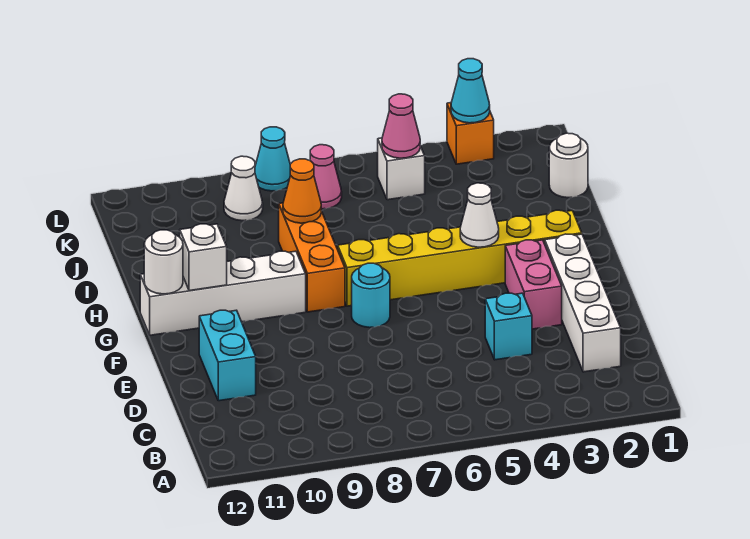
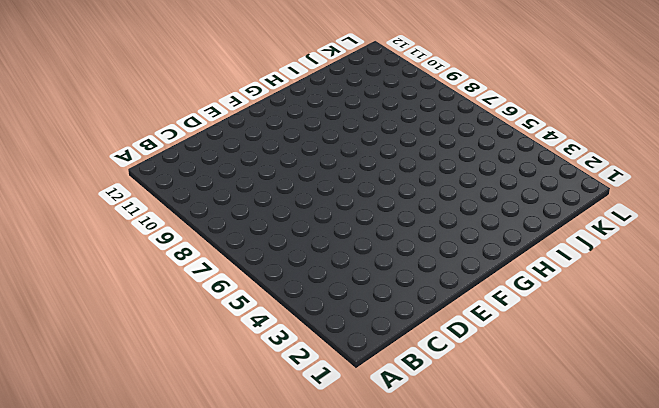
none -> white brick C2:F2 level 1
none -> cyan brick D4 level 1
none -> cyan brick D11:E11 level 1

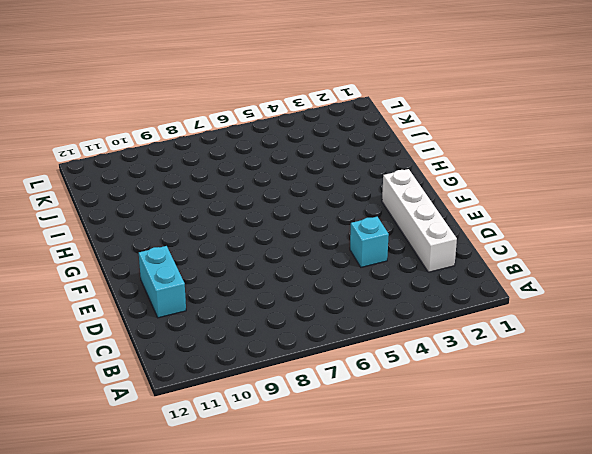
none -> pink brick E3:F3 level 1
none -> cyan round brick F7 level 1
none -> yellow brick G2:G7 level 1

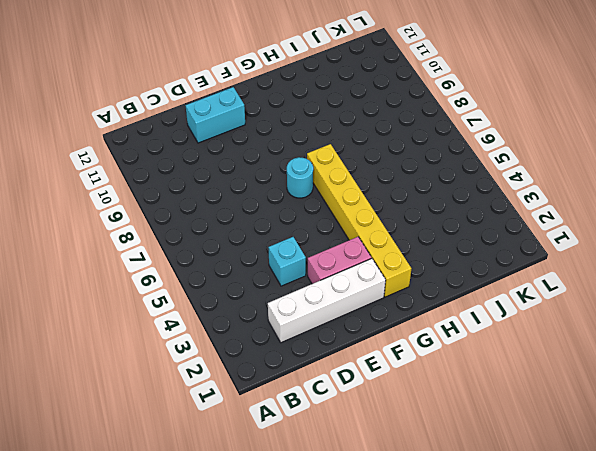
none -> orange brick G8:I8 level 1
none -> white brick G9:G12 level 1
none -> white round brick J1 level 1

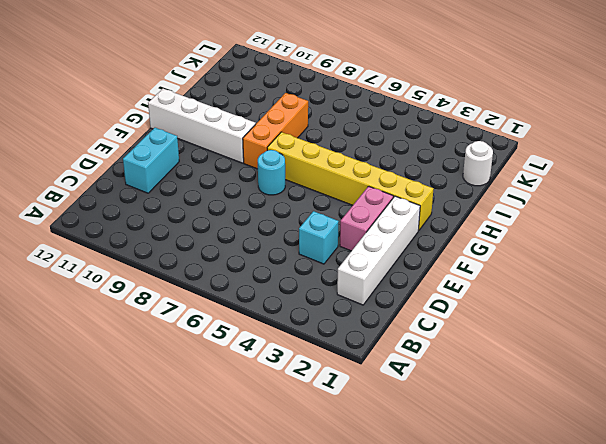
none -> white brick K5 level 1
none -> pink cone K7 level 1
none -> white cone K9 level 1

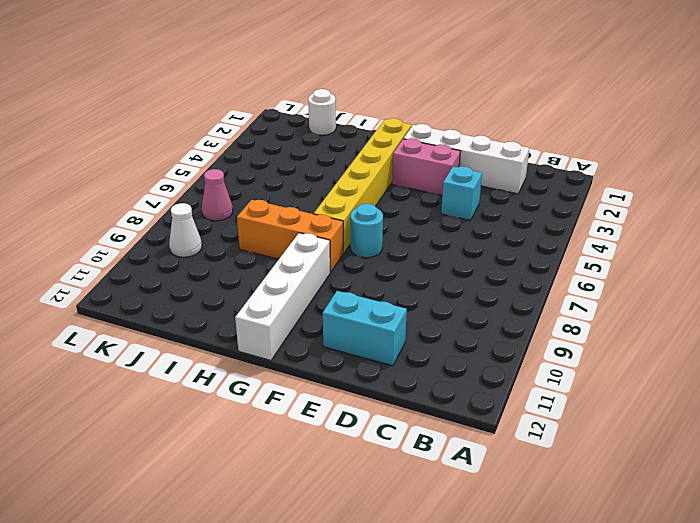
none -> white brick K5 level 1
none -> orange brick L3 level 1
none -> cyan cone L8 level 1

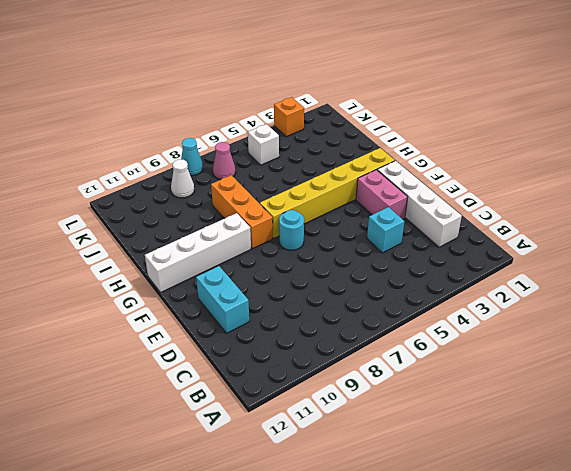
none -> white round brick J1 level 1
none -> white cone G4 level 2
none -> white brick G11 level 2

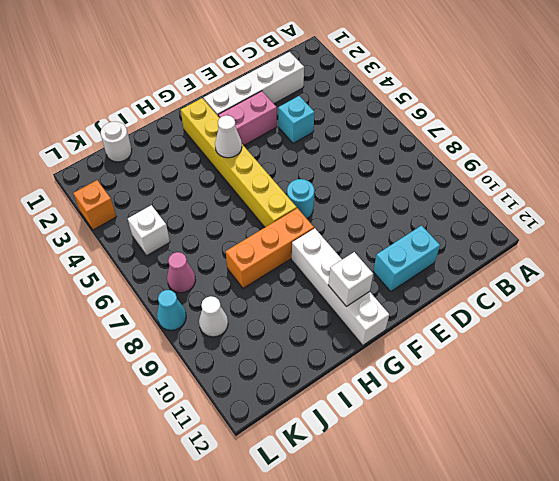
none -> white round brick G12 level 2
none -> orange cone I8 level 2
none -> pink cone K5 level 2

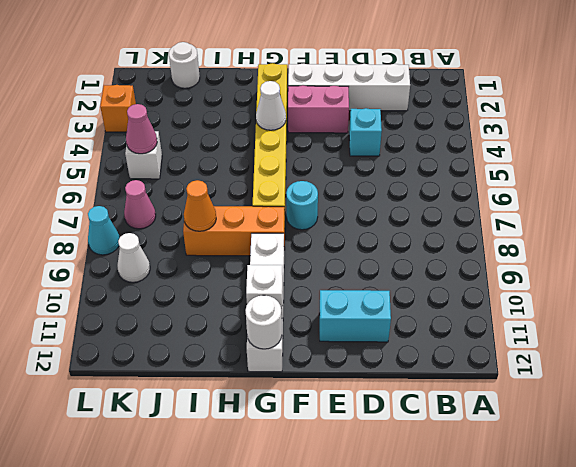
none -> cyan cone L3 level 2

